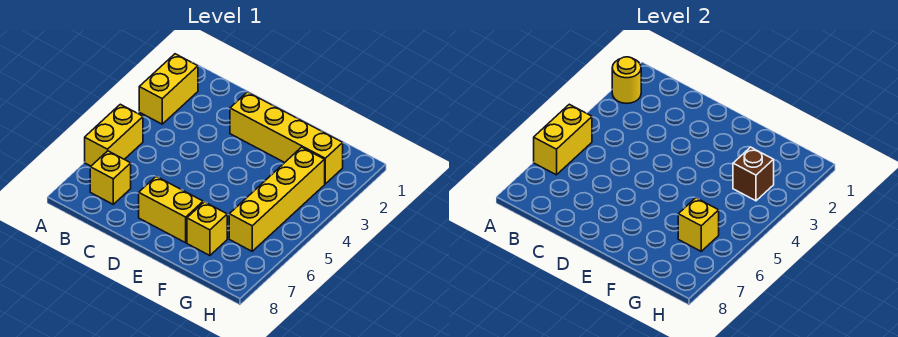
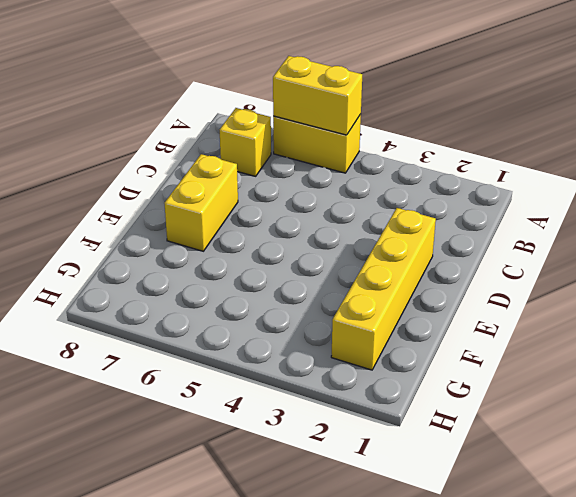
none -> yellow brick A2:A3 level 1
none -> yellow brick F7 level 1

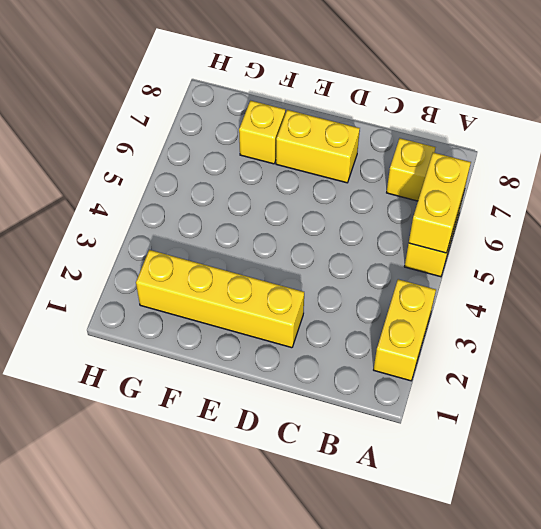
none -> yellow brick G3:G6 level 1
none -> yellow round brick A2 level 2

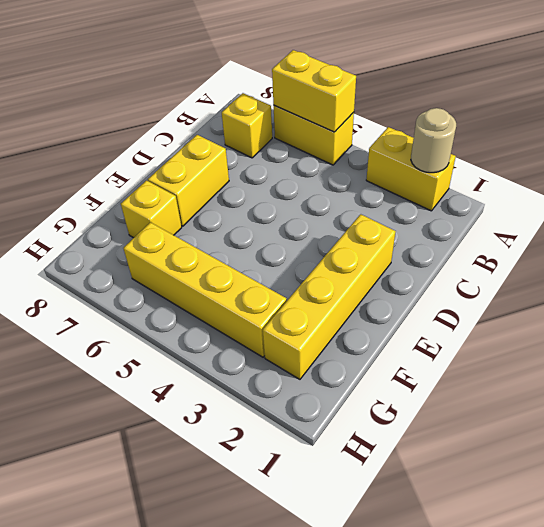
tan round brick A2 level 2 -> yellow round brick A2 level 2
none -> brown brick G3 level 2
none -> yellow brick G6 level 2

